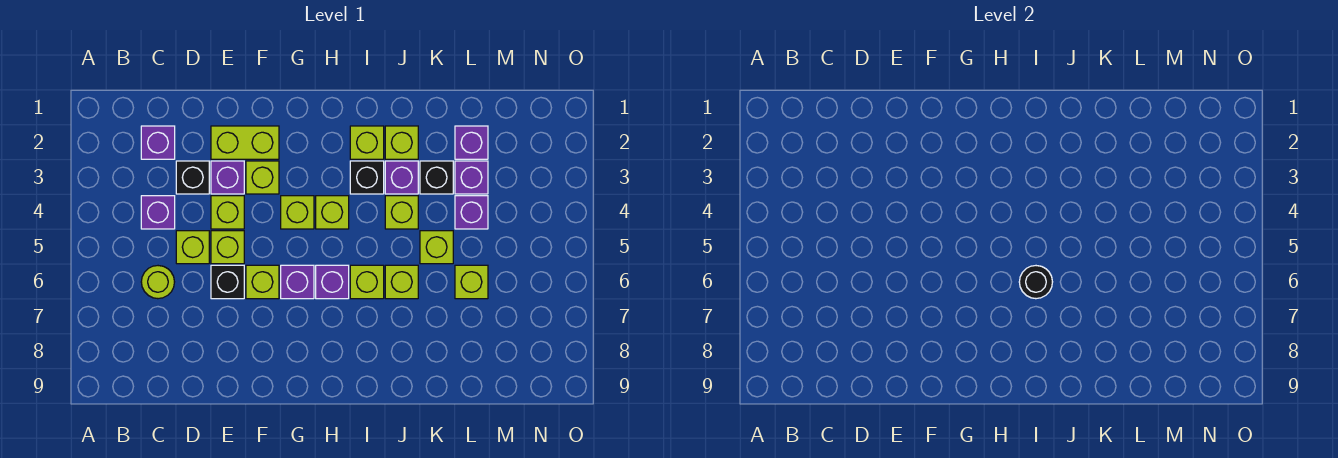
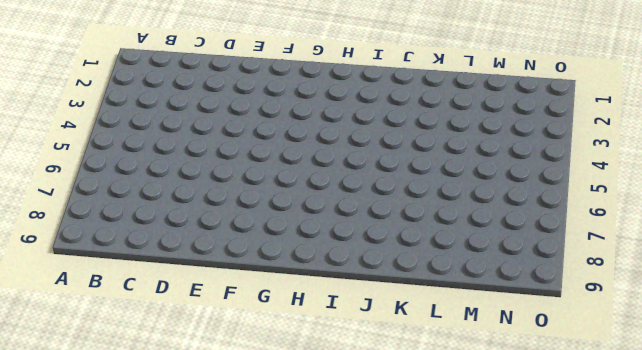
none -> purple brick C2 level 1
none -> purple brick C4 level 1
none -> lime round brick C6 level 1
none -> black brick D3 level 1

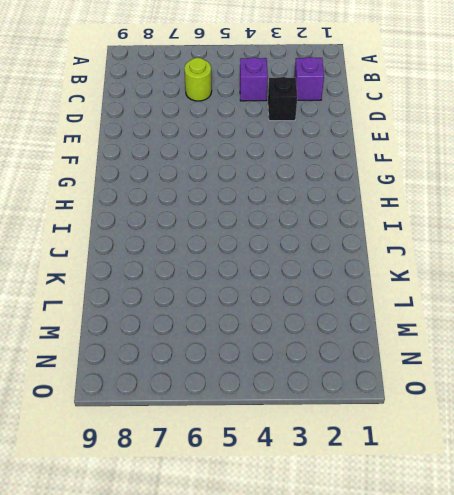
none -> lime brick D5 level 1
none -> lime brick E2:F2 level 1
none -> purple brick E3 level 1
none -> lime brick E4 level 1

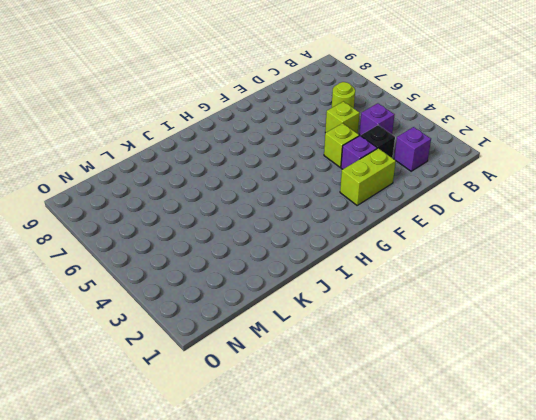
none -> lime brick E5 level 1
none -> black brick E6 level 1
none -> lime brick F3 level 1
none -> lime brick F6 level 1

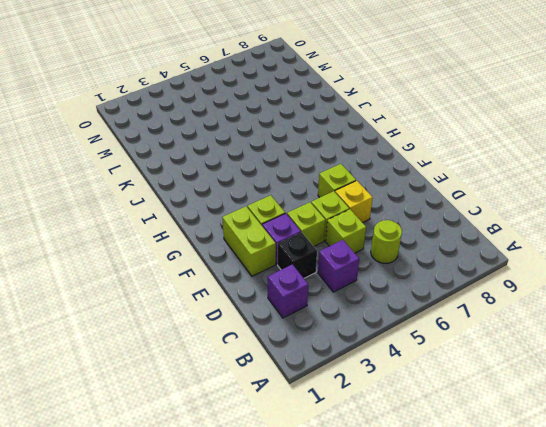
yellow brick E6 level 1 -> black brick E6 level 1
none -> lime brick G4 level 1
none -> purple brick G6 level 1
none -> lime brick H4 level 1
none -> purple brick H6 level 1

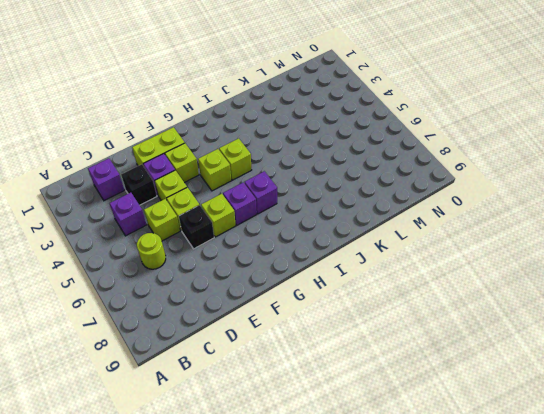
none -> lime brick I2 level 1
none -> black brick I3 level 1
none -> lime brick I6 level 1
none -> lime brick J2 level 1

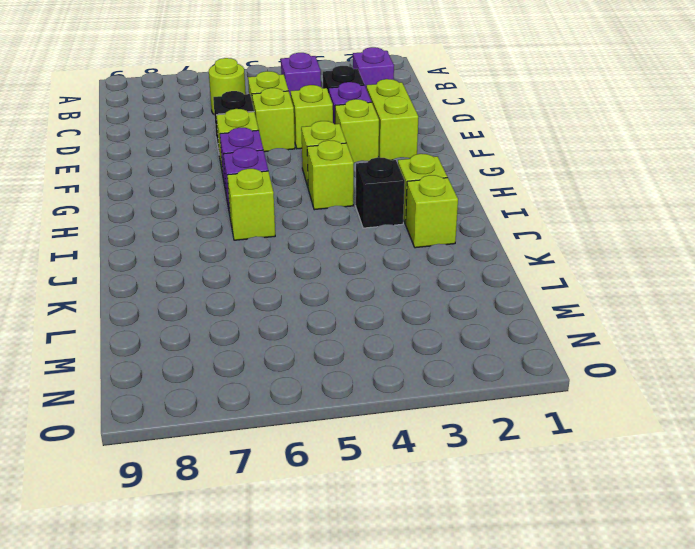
none -> purple brick J3 level 1
none -> lime brick J4 level 1
none -> lime brick J6 level 1
none -> black brick K3 level 1

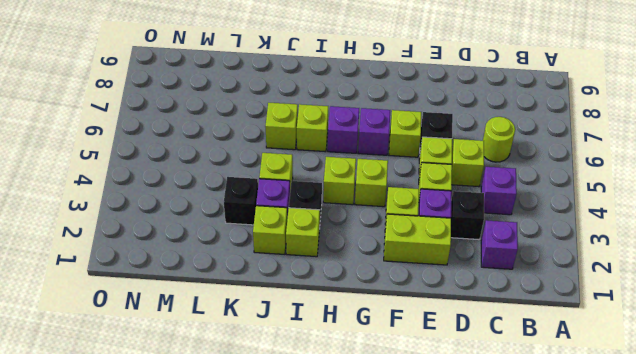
none -> lime brick K5 level 1
none -> purple brick L2 level 1
none -> purple brick L3 level 1
none -> purple brick L4 level 1

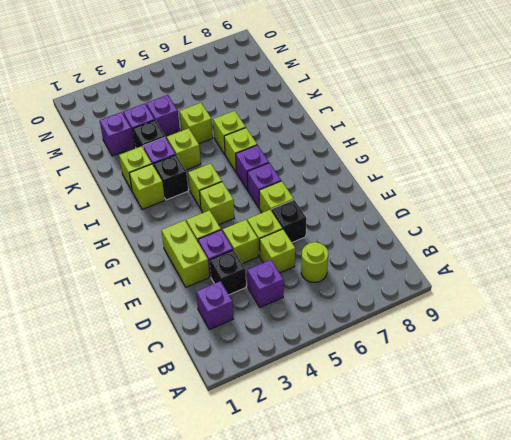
none -> lime brick L6 level 1
none -> black round brick I6 level 2

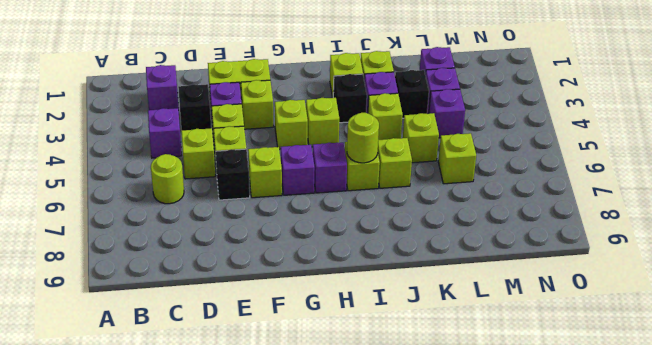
lime round brick I6 level 2 -> black round brick I6 level 2

